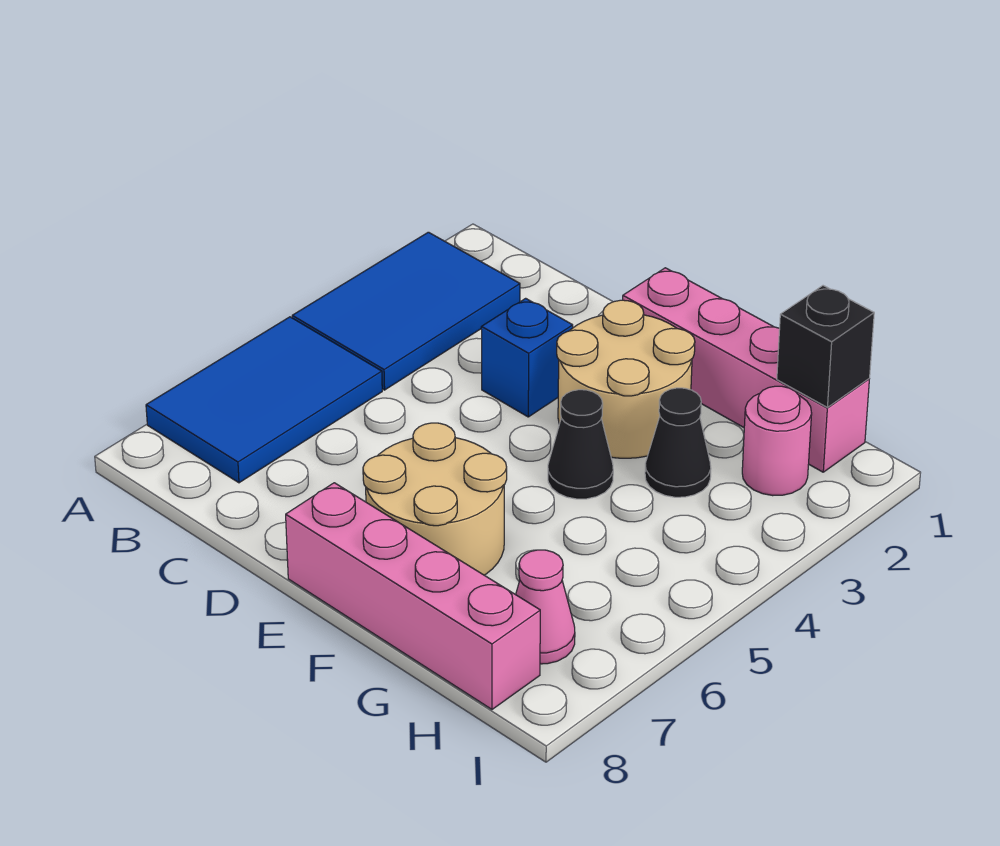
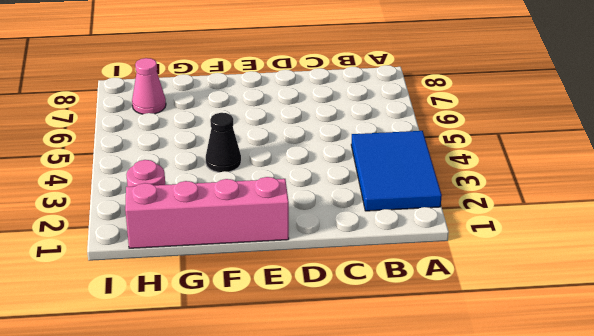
none -> blue tile A5:B7 level 1
none -> blue brick D3 level 1
none -> tan round brick E2:F3 level 1

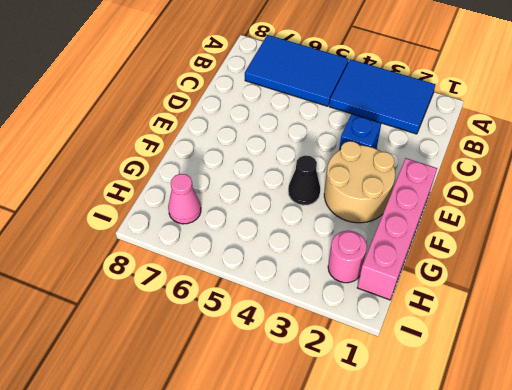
none -> tan round brick E6:F7 level 1
none -> pink brick E8:H8 level 1
none -> black cone G3 level 1

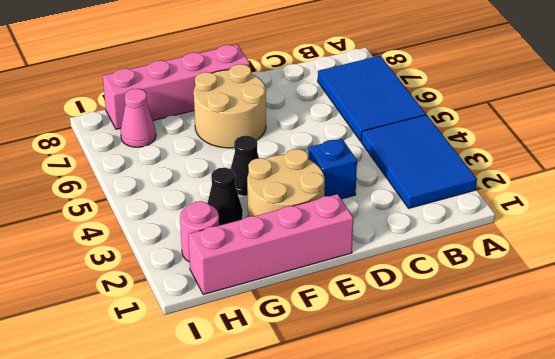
none -> black brick H1 level 2

